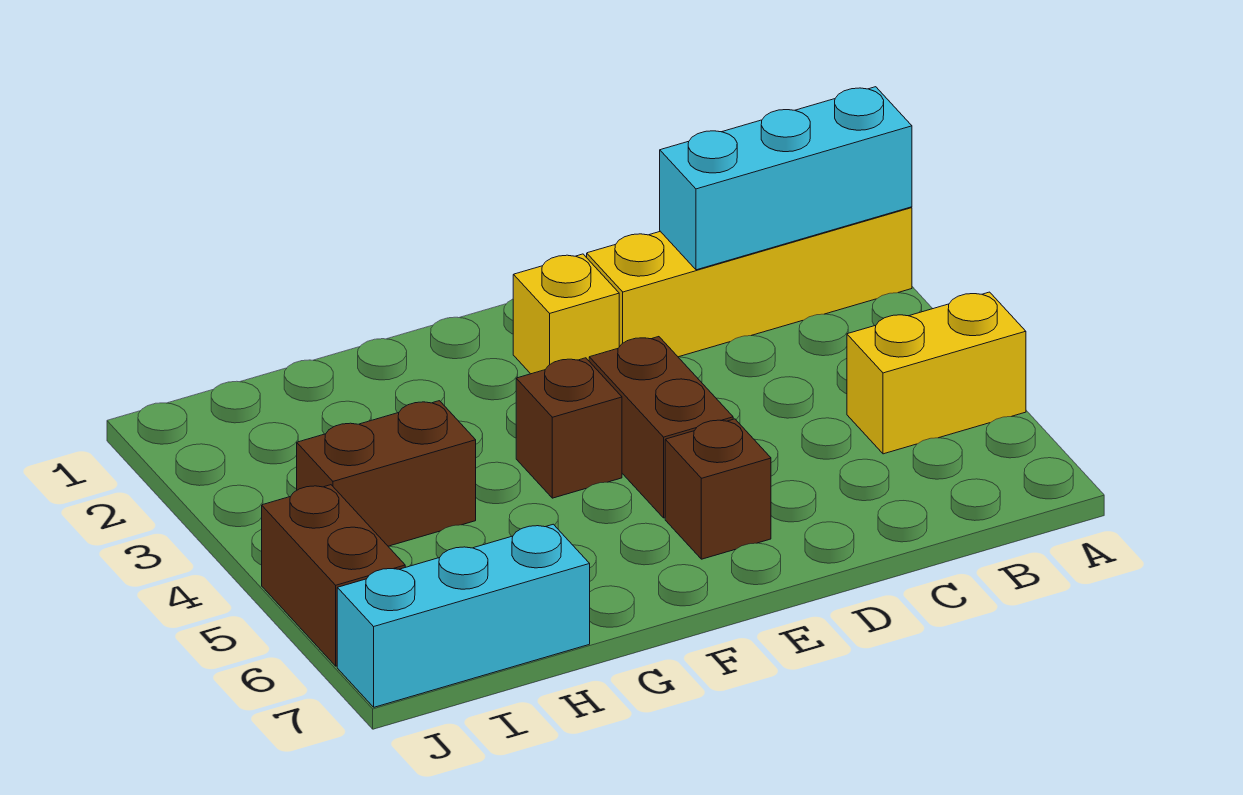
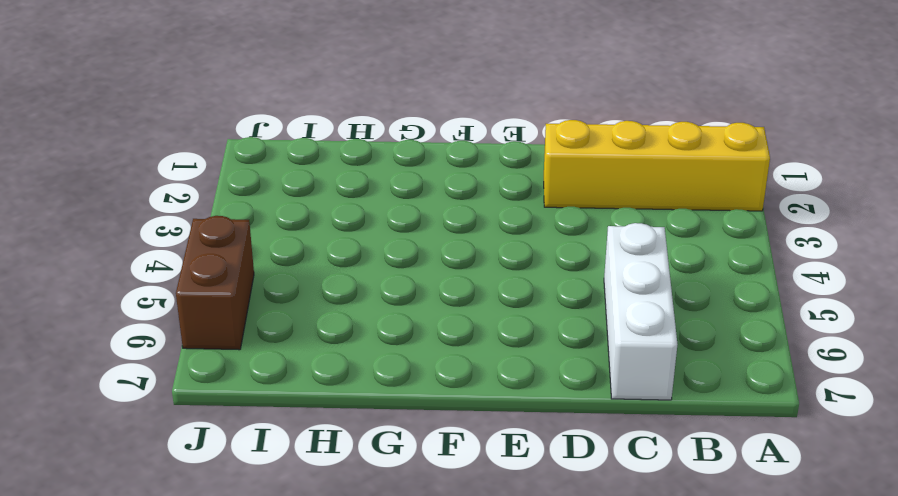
white brick C5:C7 level 1 -> none
none -> yellow brick A5:B5 level 1
none -> yellow brick E2 level 1

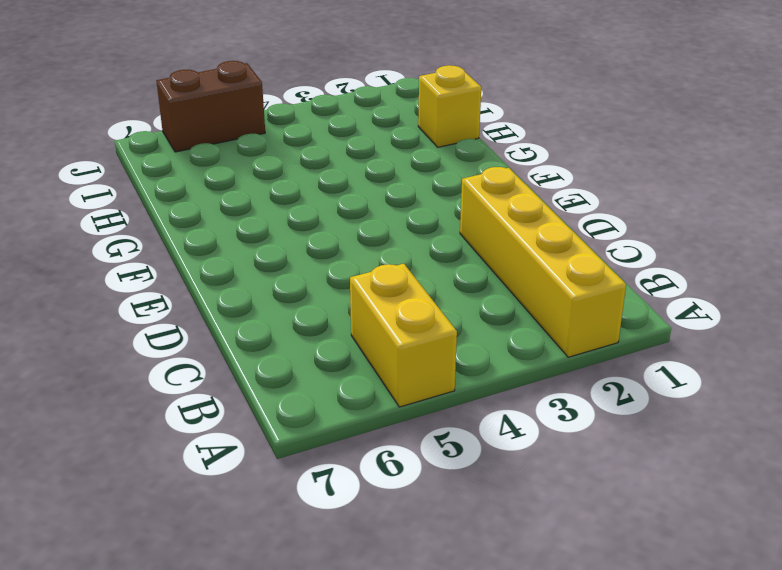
yellow brick H1 level 1 -> yellow brick E2 level 1
none -> brown brick E4:E5 level 1
none -> brown brick E6 level 1

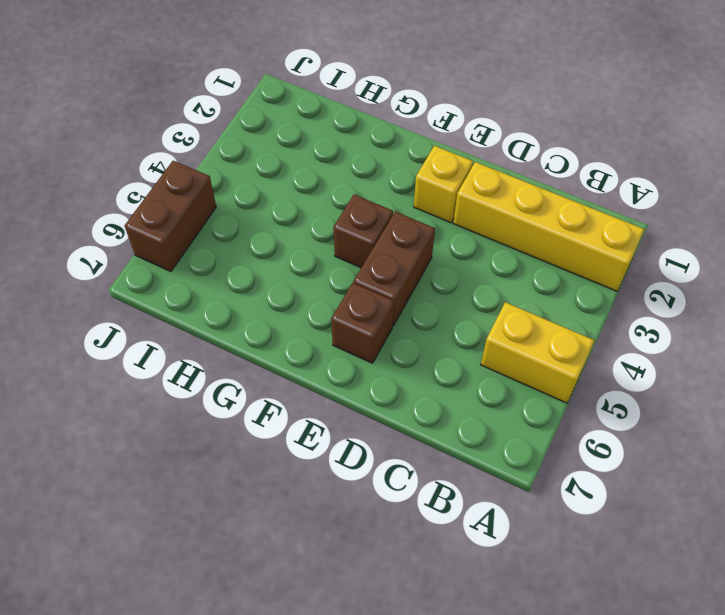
none -> brown brick H4:I4 level 1
none -> cyan brick H7:J7 level 1

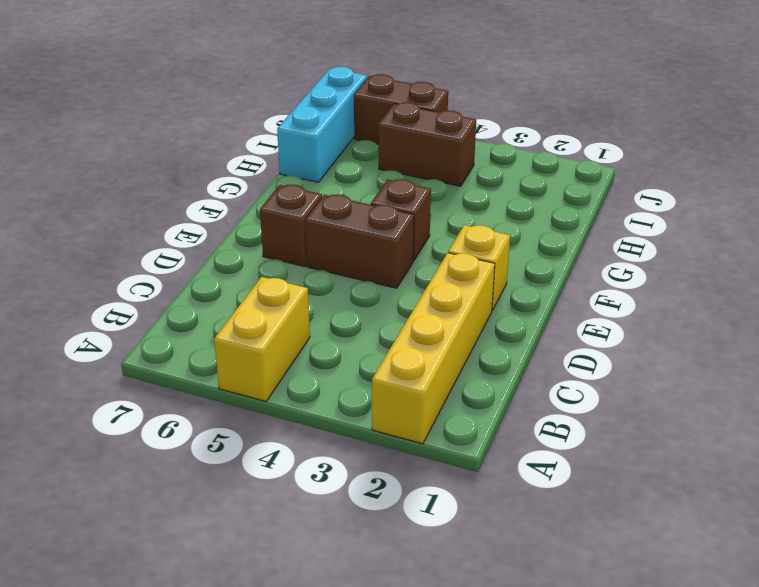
brown brick I4:I5 level 1 -> brown brick H4:I4 level 1
none -> cyan brick A2:C2 level 2

